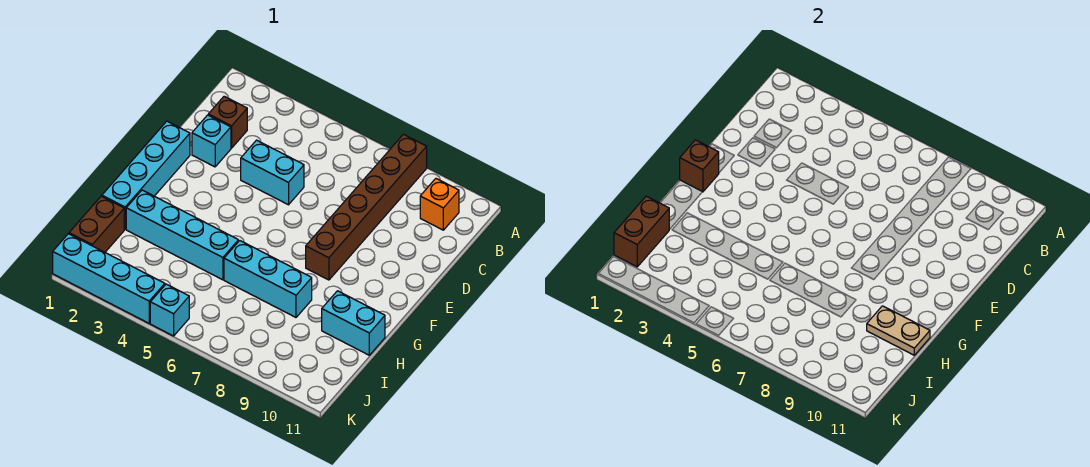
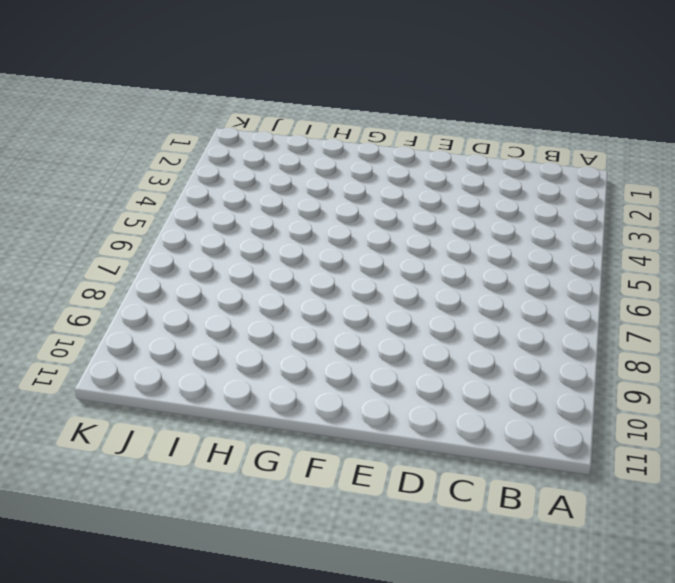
none -> brown brick A8:F8 level 1
none -> orange brick B10 level 1
none -> brown brick C2 level 1

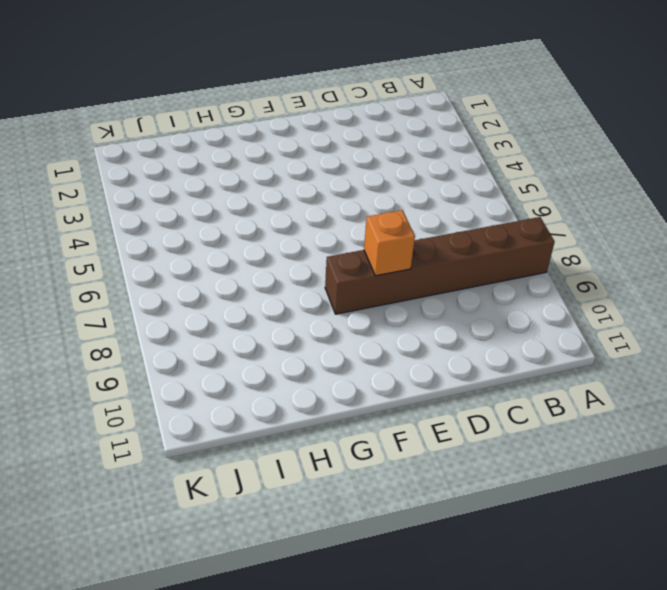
orange brick E8 level 2 -> orange brick B10 level 1
none -> brown brick C2 level 1
none -> cyan brick D2 level 1
none -> cyan brick D4:D5 level 1

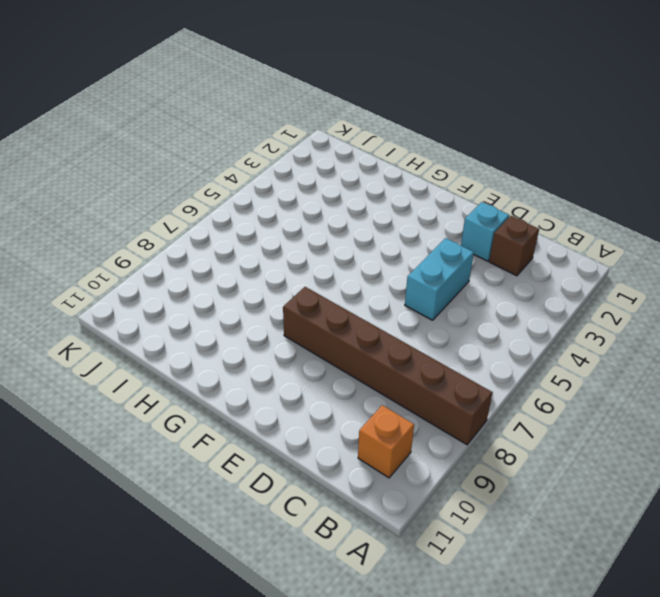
none -> cyan brick E1:H1 level 1
none -> cyan brick H2:H5 level 1
none -> cyan brick H6:H8 level 1

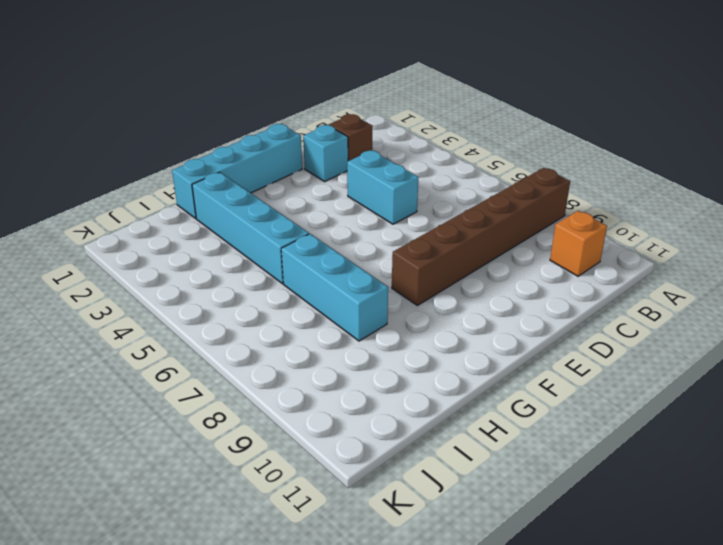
none -> cyan brick H10:H11 level 1
none -> brown brick I1:J1 level 1
none -> cyan brick K1:K4 level 1

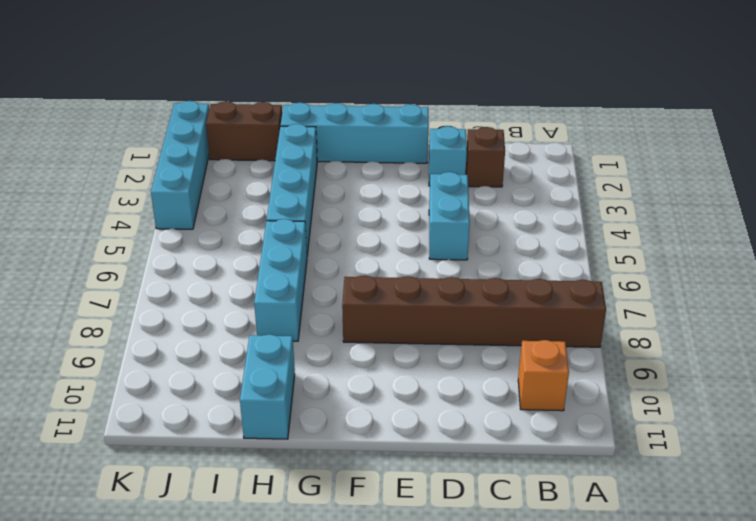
none -> cyan brick K5 level 1
none -> brown brick F1 level 2
none -> tan plate H10:H11 level 2

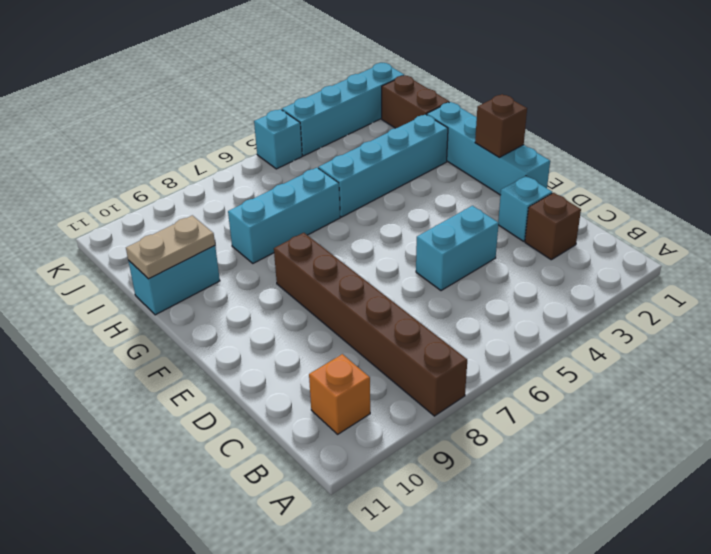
none -> brown brick I1:J1 level 2

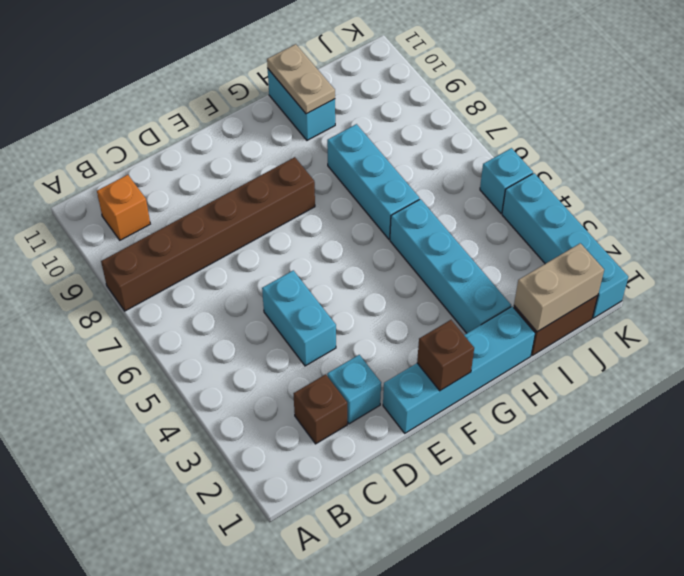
tan brick I1:J1 level 2 -> brown brick I1:J1 level 2

